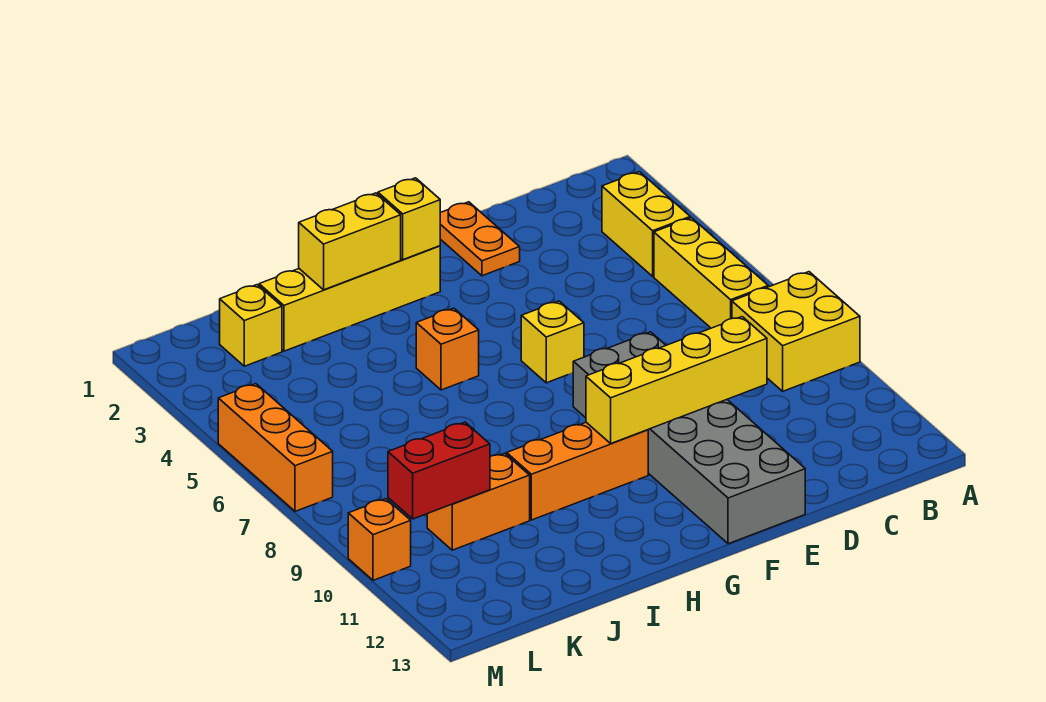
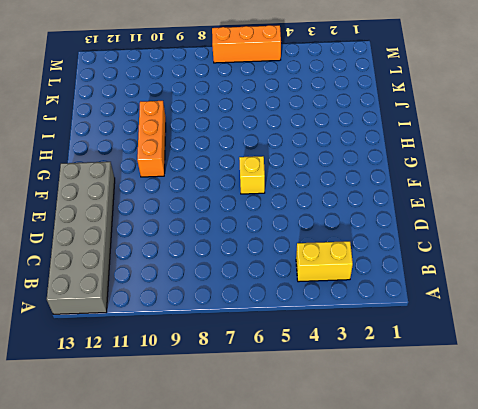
grey brick A12:F13 level 1 -> grey brick E8:F13 level 1
none -> yellow brick A8:B9 level 1
none -> yellow brick B5:B7 level 1
none -> orange plate E1:E2 level 1

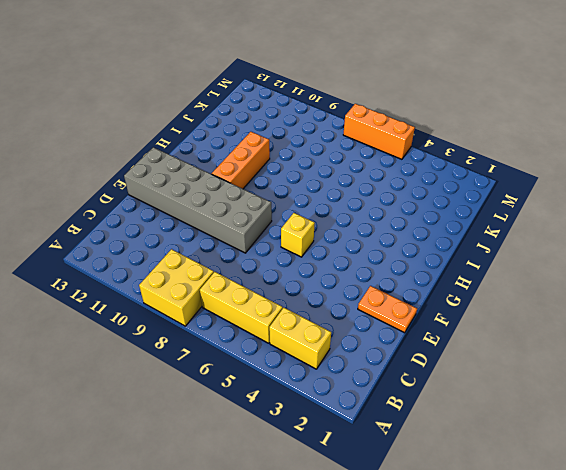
none -> yellow brick G2:J2 level 1
none -> orange brick H5 level 1
none -> orange brick J10:K10 level 1

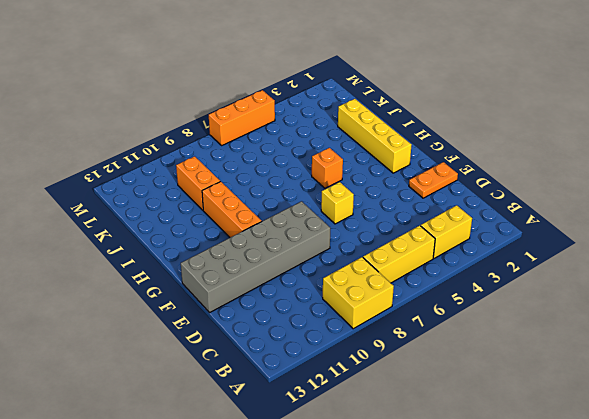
none -> yellow brick K2 level 1
none -> orange brick M10 level 1
none -> yellow brick D10:G10 level 2

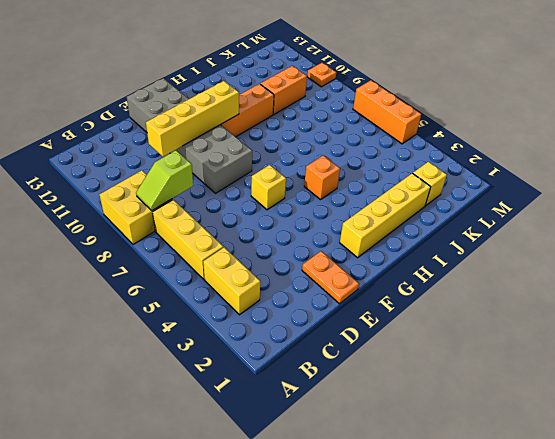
lime slope B8:C8 level 2 top C -> none
orange plate M10 level 1 -> orange brick M10 level 1
none -> yellow brick G2 level 2
none -> yellow brick H2:I2 level 2
none -> red brick K10:L10 level 2

